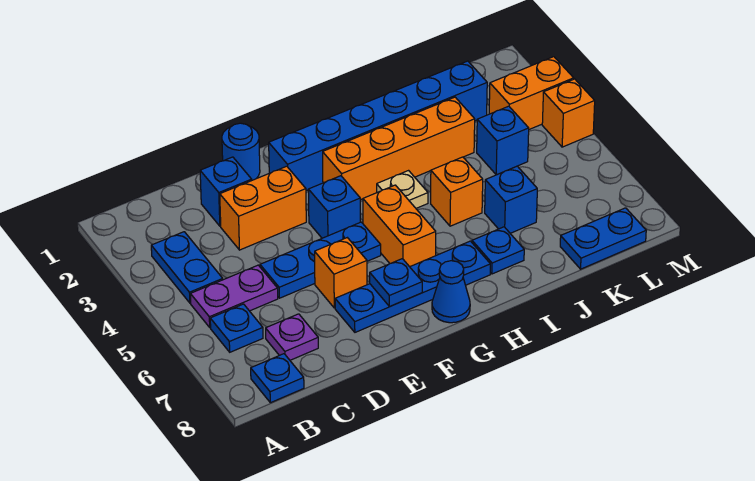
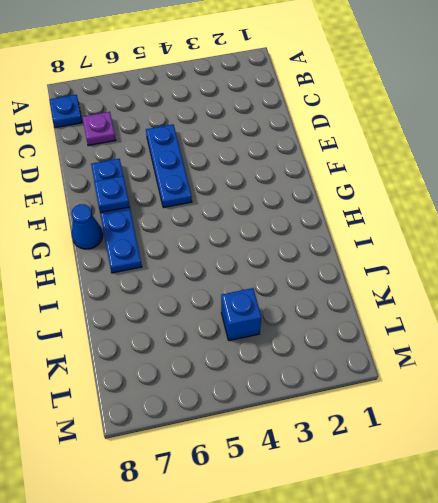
none -> blue plate B3:B4 level 1
none -> purple plate B5:C5 level 1
none -> blue plate B6 level 1

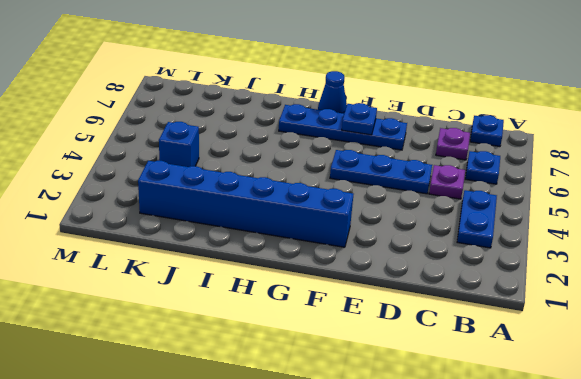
purple plate C5 level 1 -> purple plate B5:C5 level 1
none -> blue brick D2 level 1
none -> orange brick D3:E3 level 1
none -> blue round brick E1 level 1

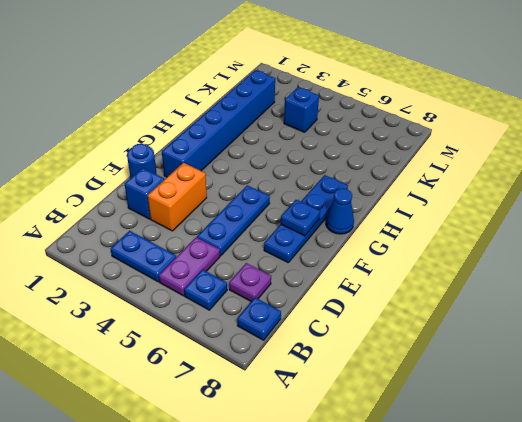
none -> orange brick E6 level 1
none -> blue brick F4 level 1
none -> orange brick G3:J3 level 1

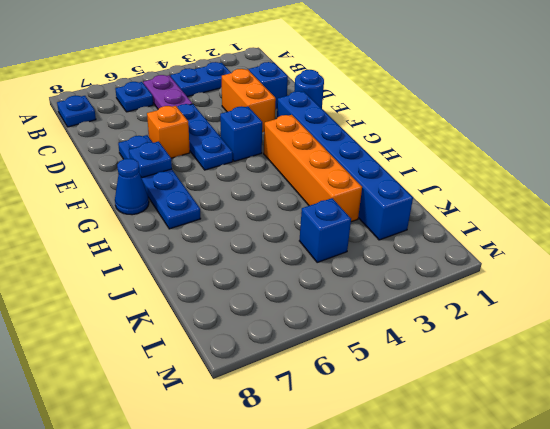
none -> purple plate C7 level 1
none -> orange brick G5:G6 level 1
none -> tan plate H4 level 1

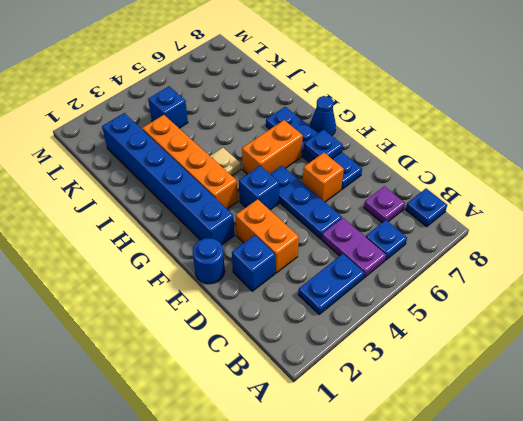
none -> orange brick I5 level 1
none -> blue plate I7 level 1
none -> blue brick J6 level 1

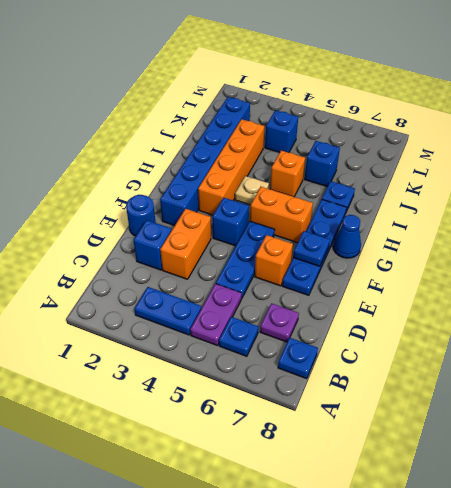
none -> blue plate K8:L8 level 1
none -> orange brick L3:M3 level 1
none -> orange brick M4 level 1

